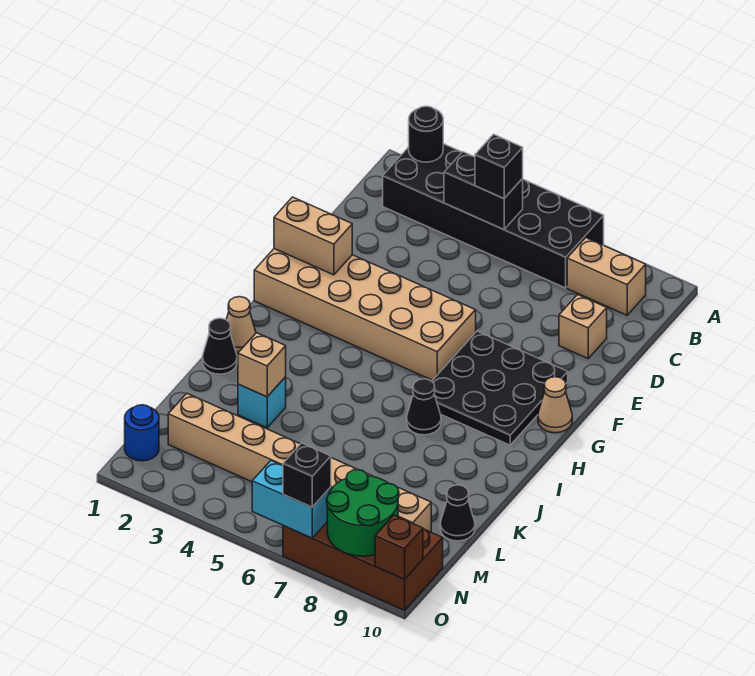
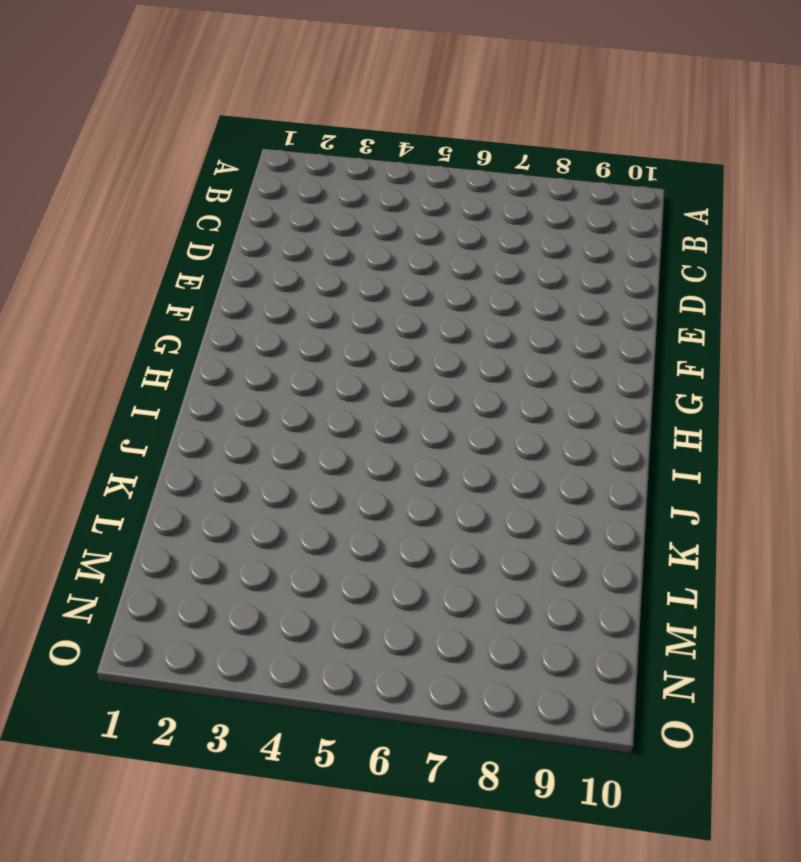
none -> black brick A2:B7 level 1
none -> tan brick B8:B9 level 1
none -> tan brick D9 level 1

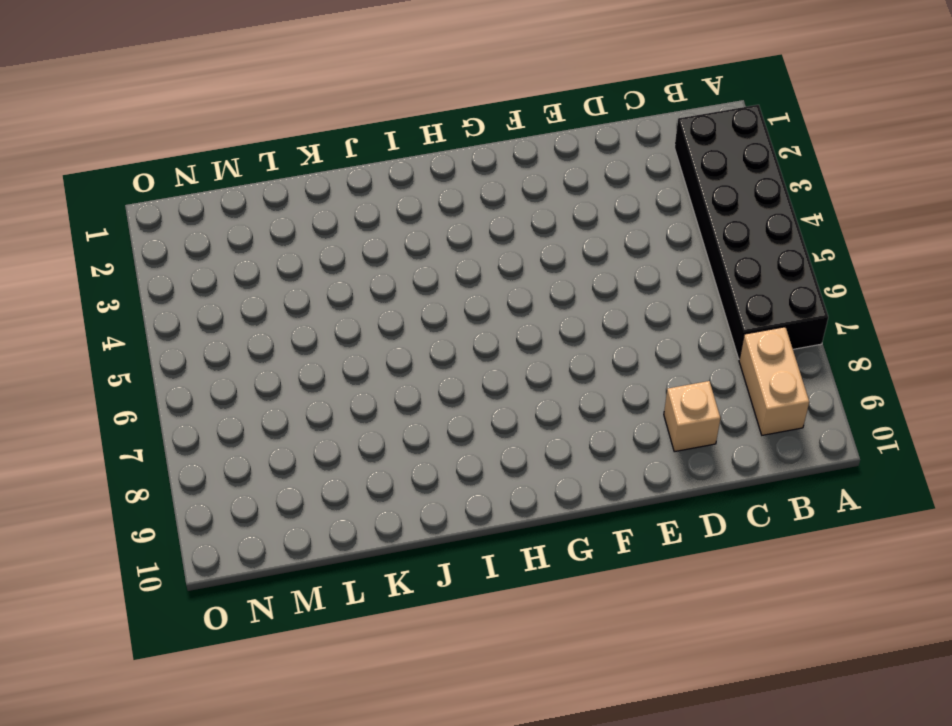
none -> tan brick F1:G6 level 1
none -> black plate F7:H9 level 1
none -> tan cone G10 level 1

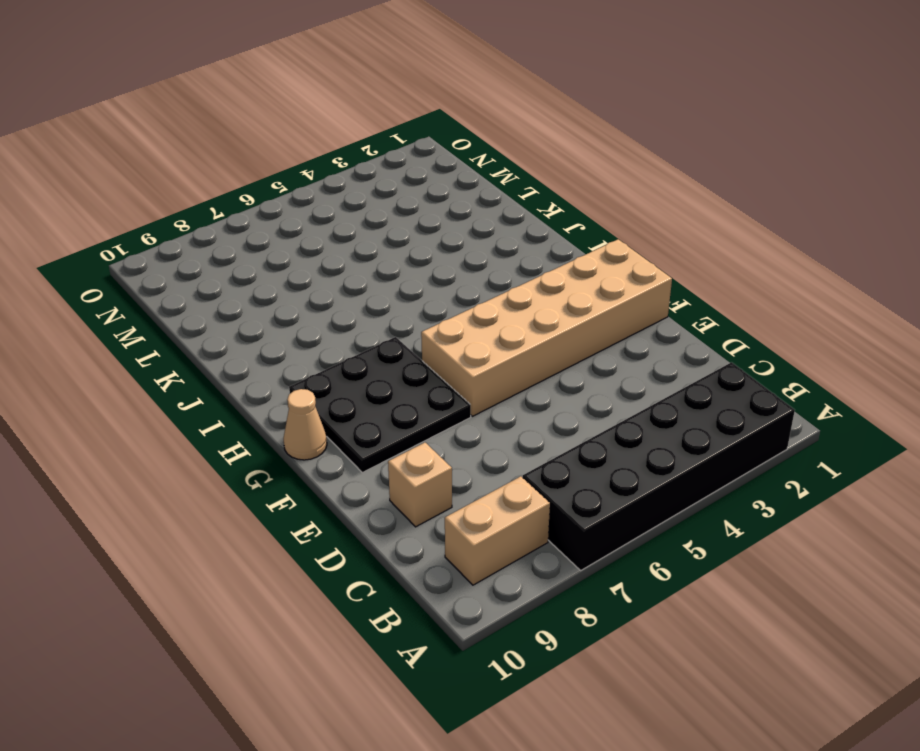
none -> tan cone I1 level 1
none -> black cone I7 level 1
none -> black cone J1 level 1

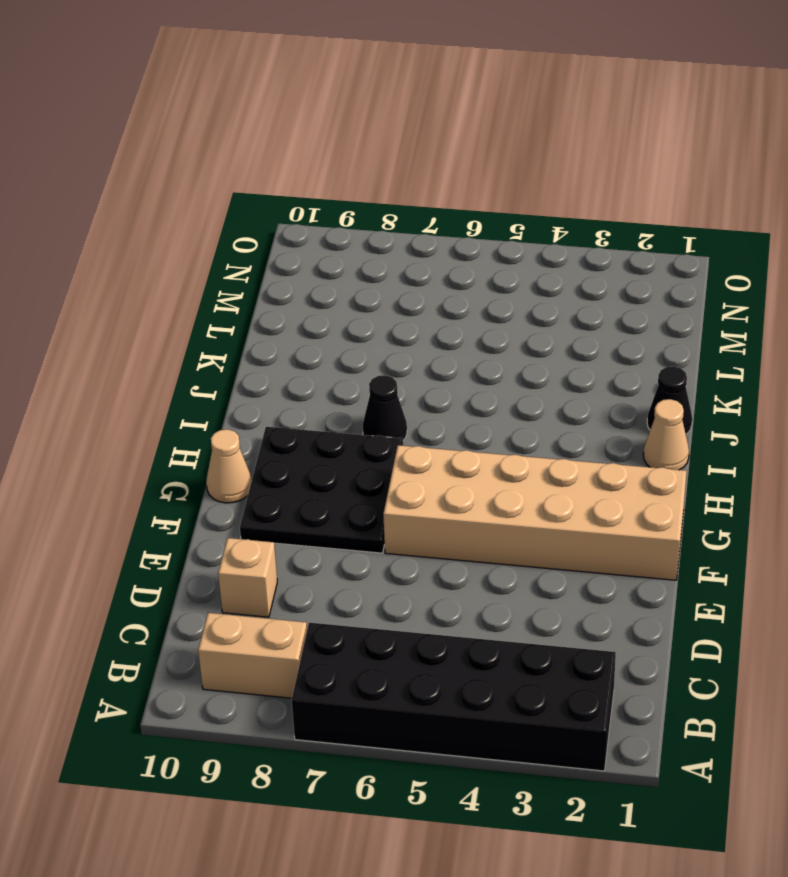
none -> cyan brick K3 level 1
none -> black cone L10 level 1
none -> tan brick M2:M9 level 1

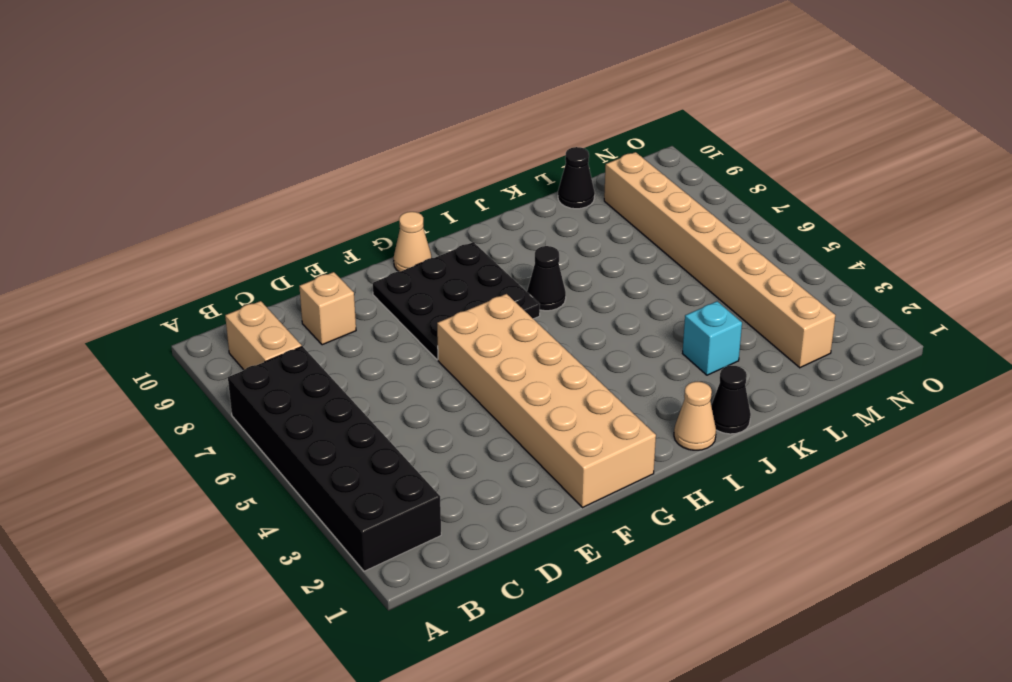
none -> blue round brick N1 level 1
none -> brown brick N7:O10 level 1
none -> black round brick A2 level 2

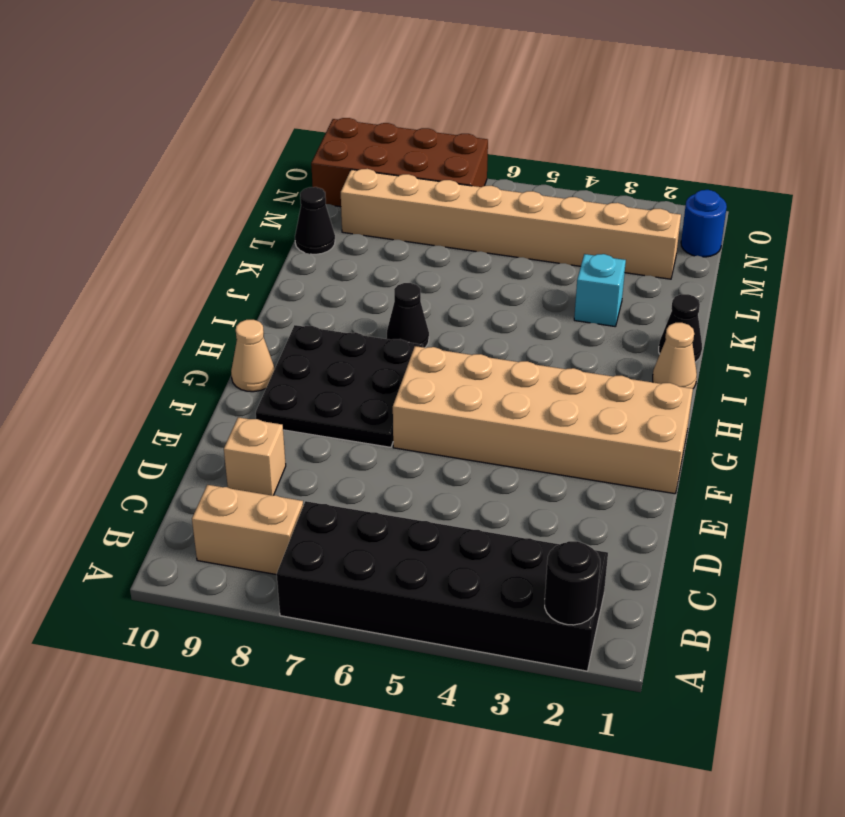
none -> black brick B4:B5 level 2
none -> tan brick F1:F2 level 2
none -> tan brick K3 level 2

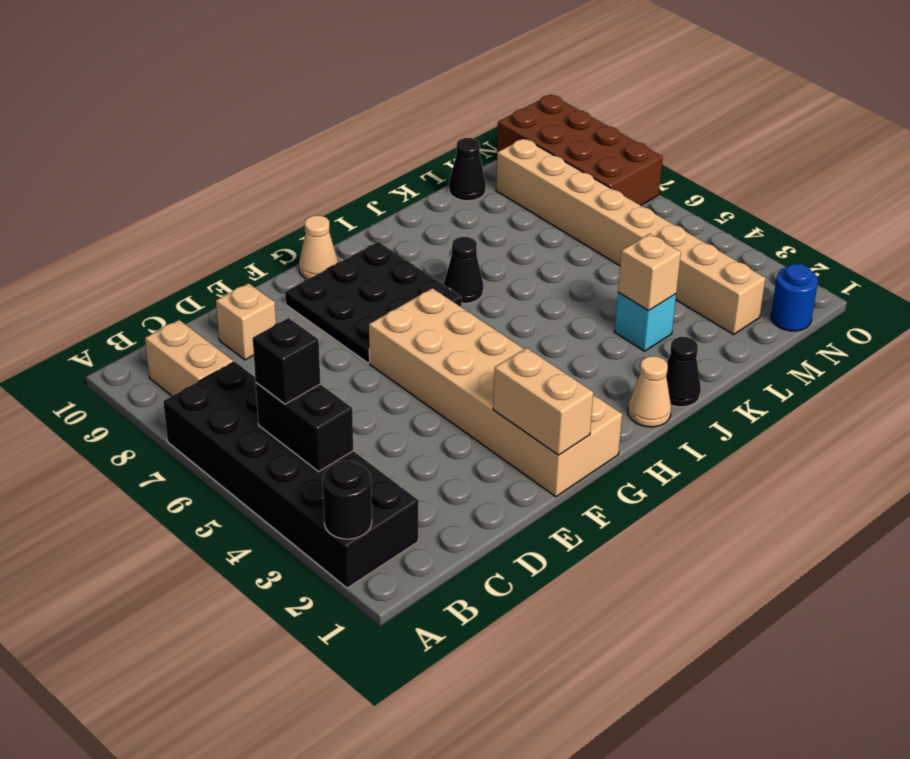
none -> green round brick N8:O9 level 2
none -> cyan brick O6:O7 level 2
none -> brown brick O10 level 2

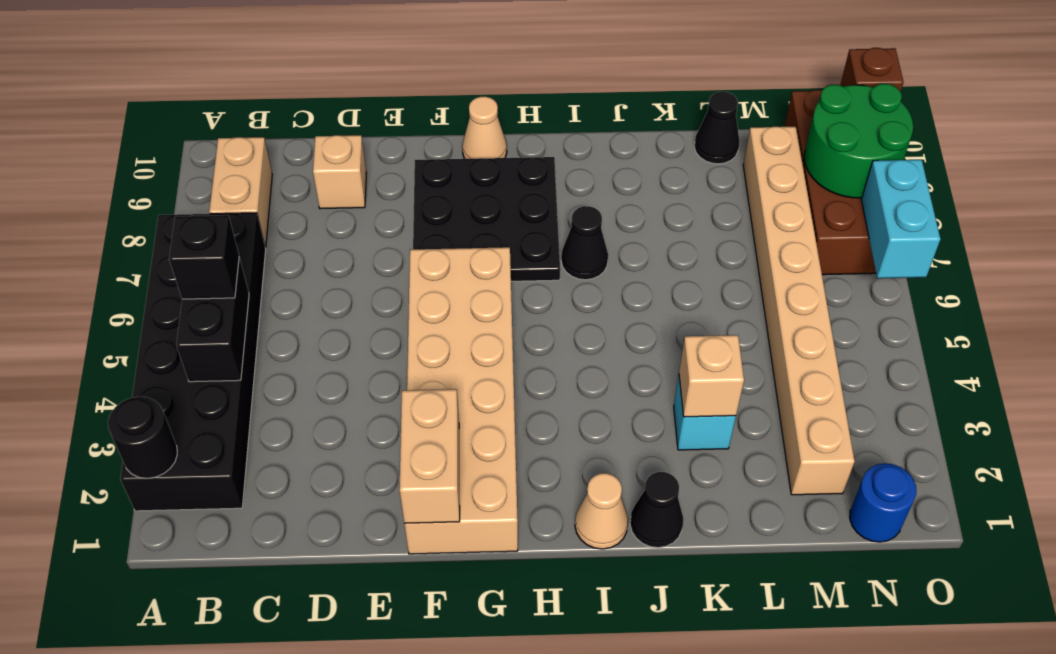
none -> black brick O7 level 3

